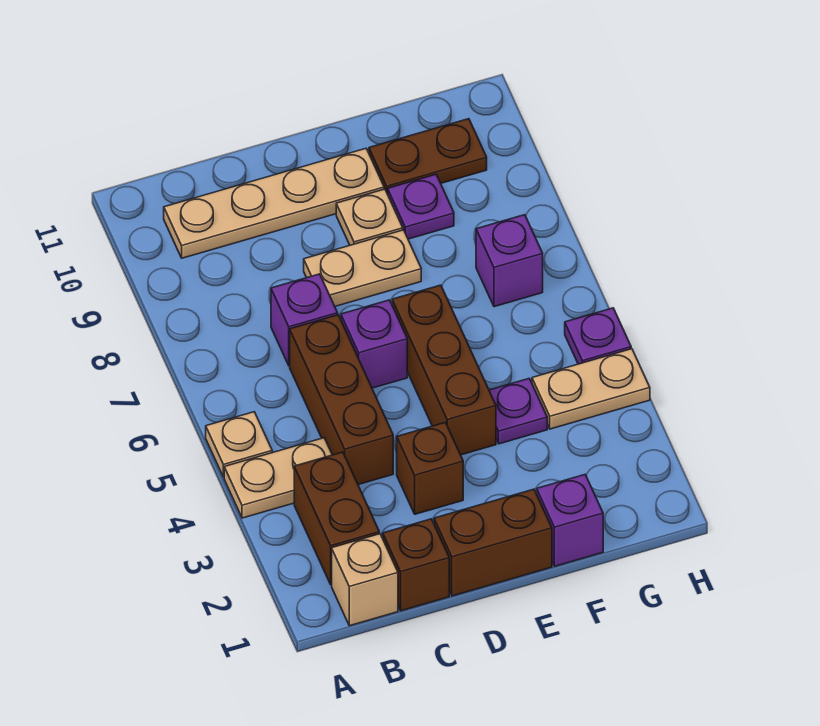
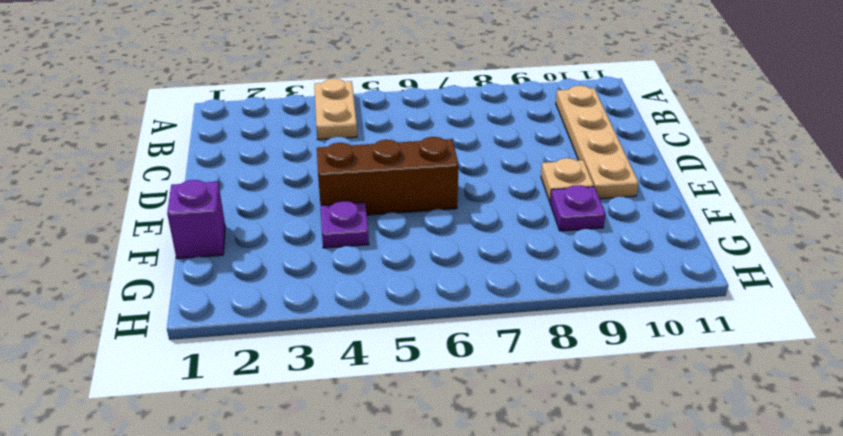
none -> tan plate A5 level 1
none -> tan brick B1 level 1
none -> brown brick B2:B3 level 1

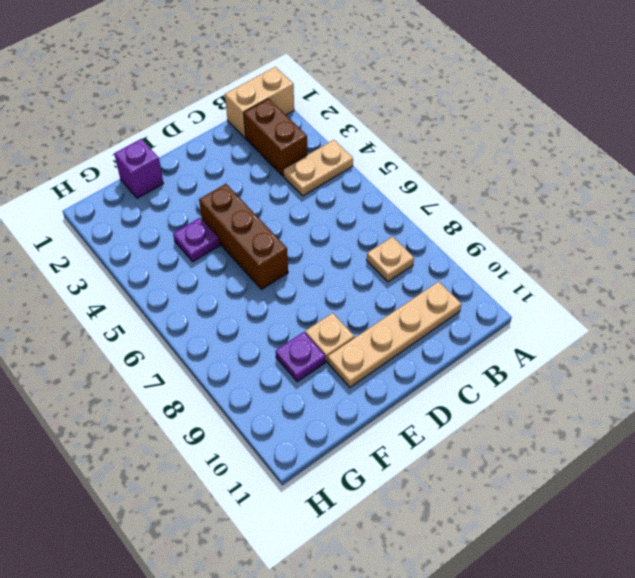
tan brick A1:B1 level 1 -> tan brick B1 level 1
tan plate B8 level 1 -> tan plate A5 level 1
none -> brown brick C1 level 1
none -> brown brick C4:C6 level 1
none -> purple brick C7 level 1

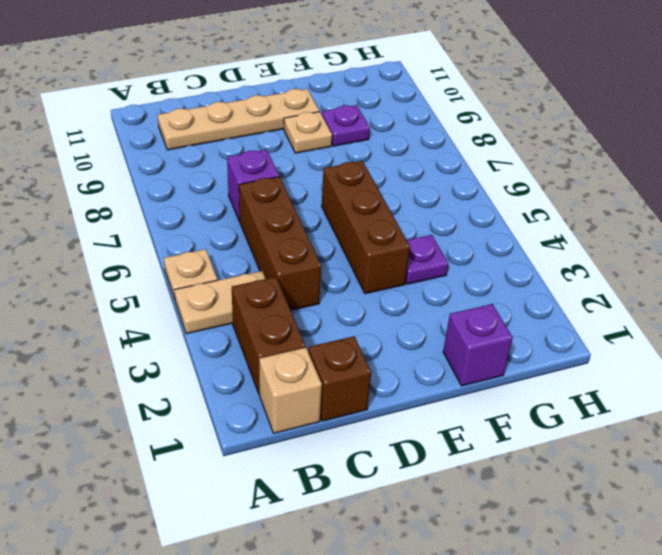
none -> brown brick D1:E1 level 1
none -> brown brick D3 level 1
none -> purple brick D6 level 1

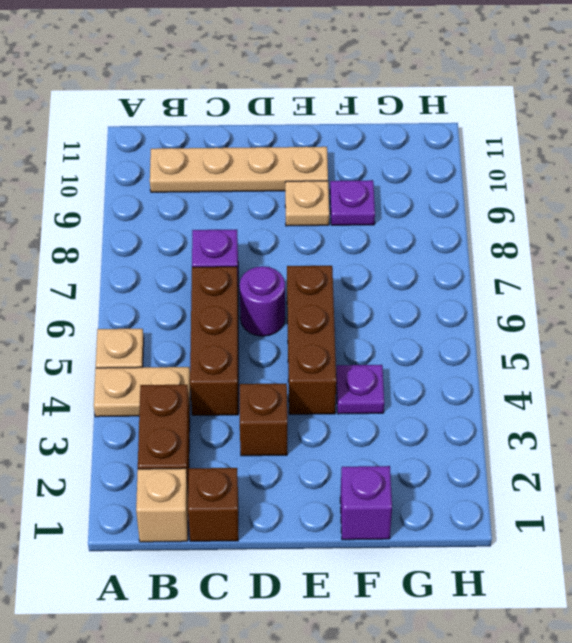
purple round brick D6 level 1 -> purple brick D6 level 1
none -> brown brick D1:E1 level 1
none -> tan plate D8:E8 level 1
none -> brown plate F10:G10 level 1

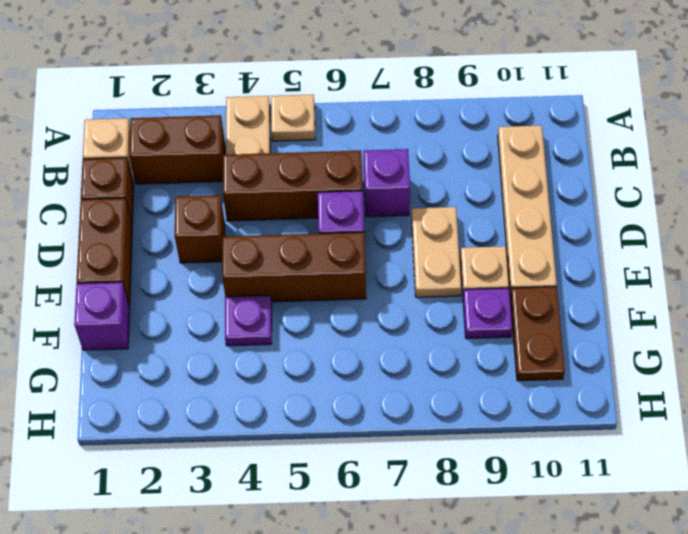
none -> tan plate G4:H4 level 1
none -> purple brick G7 level 1
none -> purple plate H5 level 1

